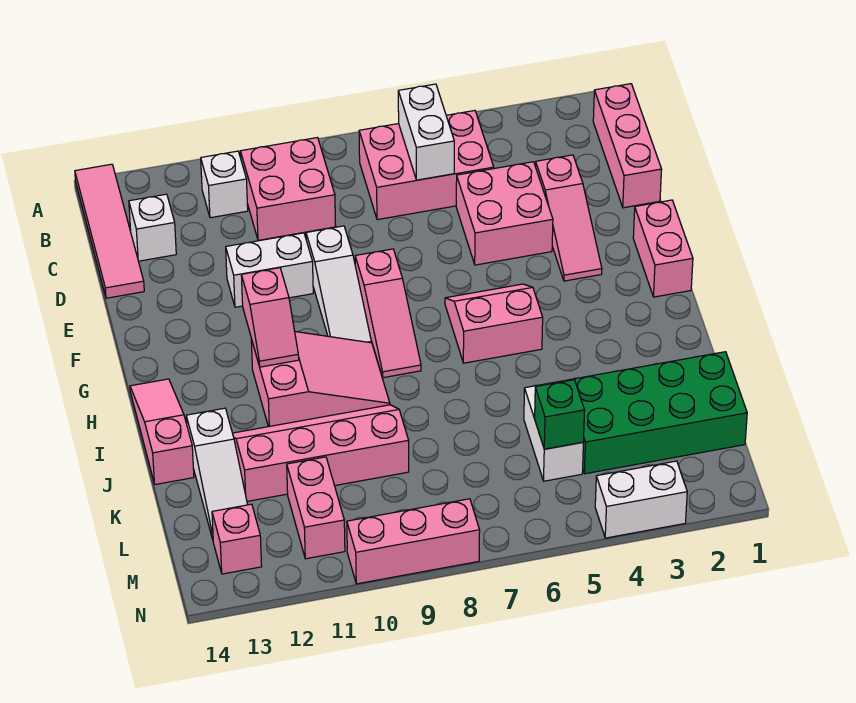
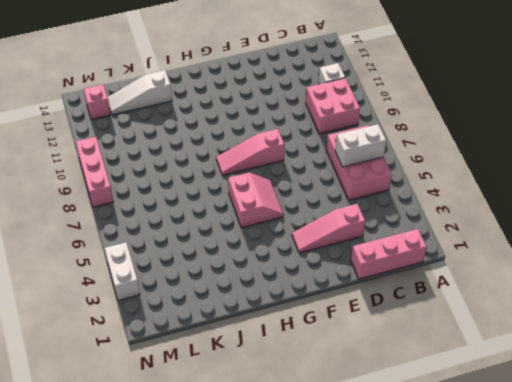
none -> pink tile A14:D14 level 1
none -> white brick C13 level 1
none -> pink brick D4:E5 level 1

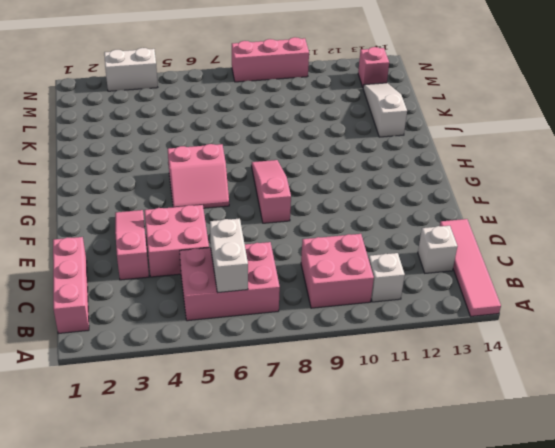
none -> white slope E9:G9 level 1 top E
none -> white brick E10:E11 level 1
none -> pink brick F1:G1 level 1

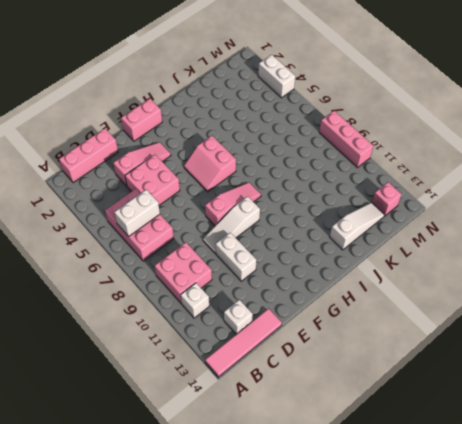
white slope E9:G9 level 1 top G -> white slope E9:G9 level 1 top E
none -> pink slope H9:I11 level 1 top 11
none -> pink slope H14:J14 level 1 top J
none -> pink slope J9:K12 level 1 top K

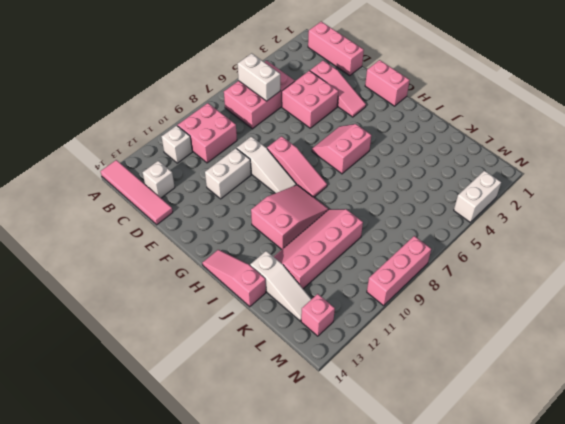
none -> green brick K1:L4 level 1
none -> white brick K5:L5 level 1
none -> pink brick L11:M11 level 1

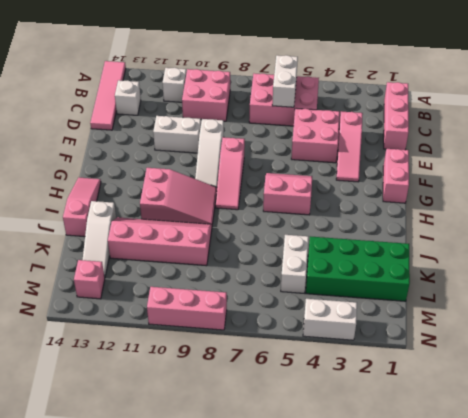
none -> pink brick L11:M11 level 1
none -> pink slope G11:H11 level 2 top G
none -> green brick L5 level 2

